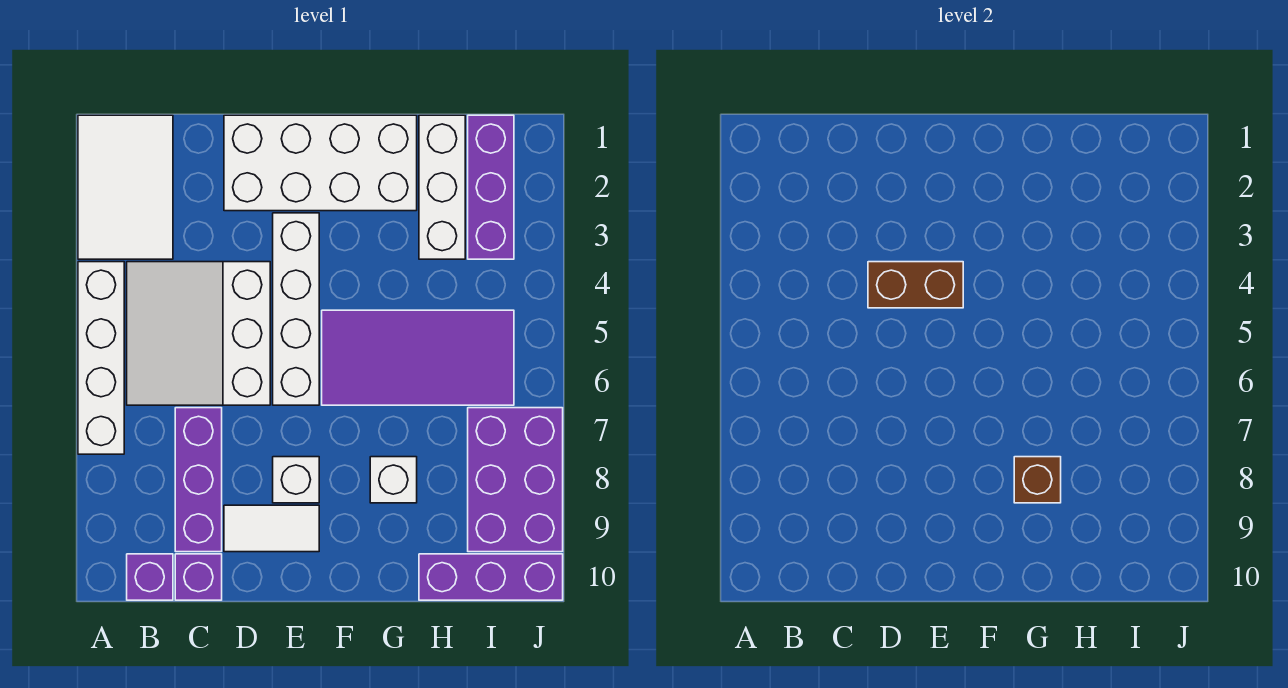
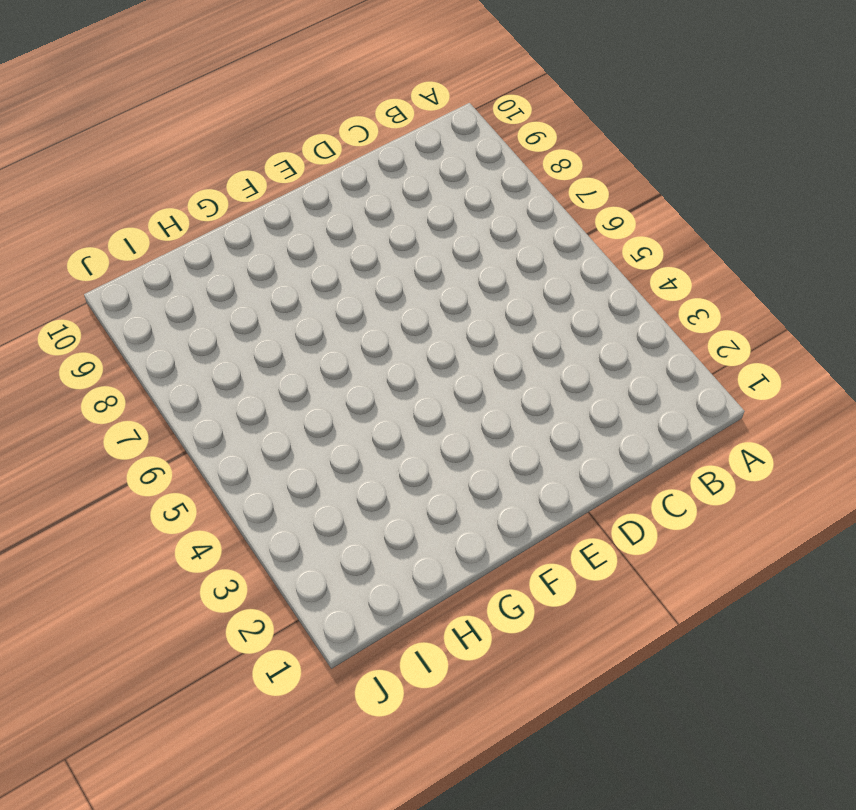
none -> white tile A1:B3 level 1
none -> white brick A4:A7 level 1
none -> white slope B4:D6 level 1 top D

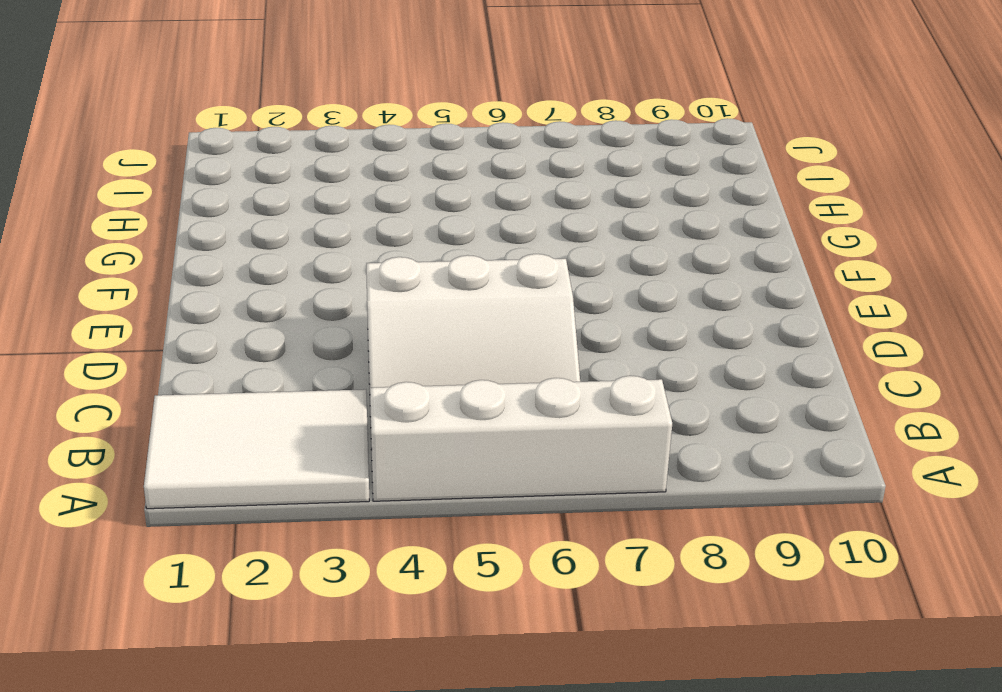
none -> purple brick B10 level 1
none -> purple brick C7:C9 level 1
none -> purple brick C10 level 1

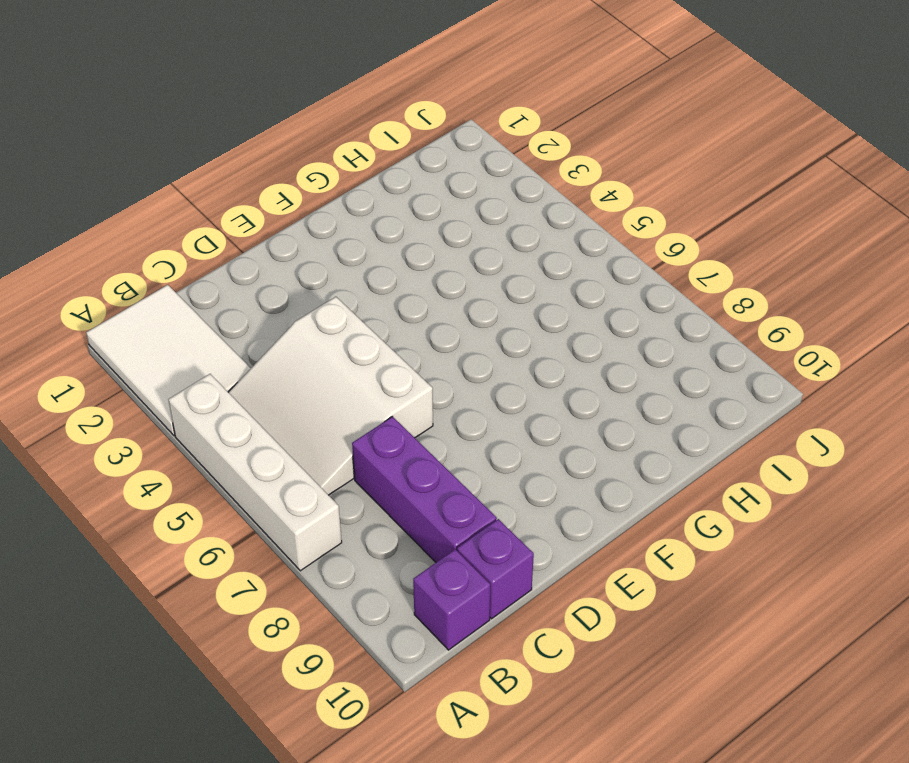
none -> white brick D1:G2 level 1
none -> white tile D9:E9 level 1
none -> white brick E3:E6 level 1

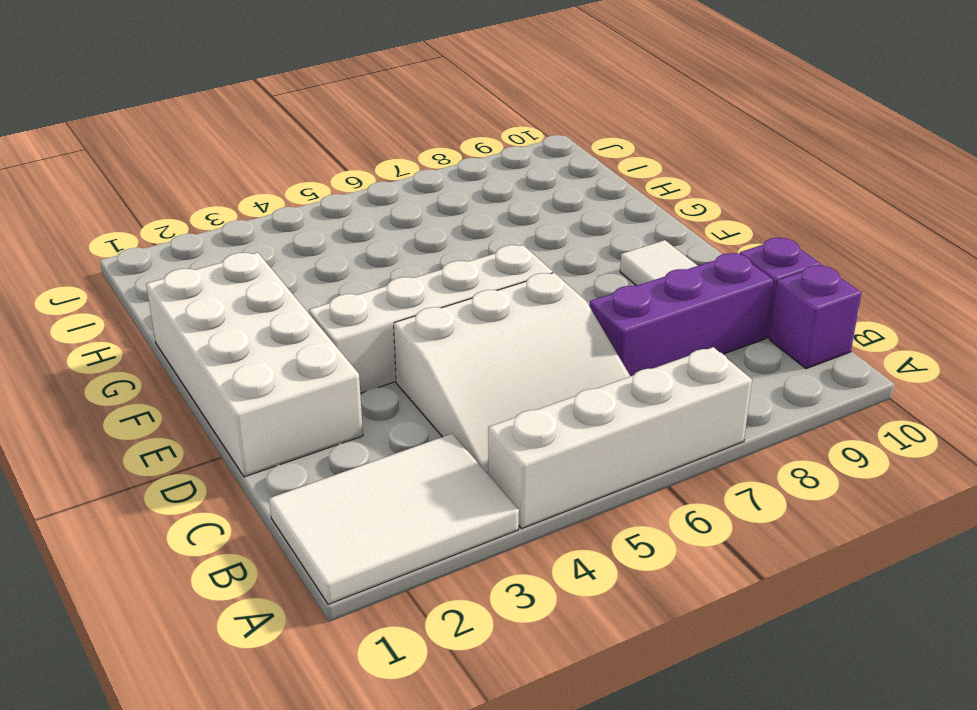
none -> white brick E8 level 1
none -> purple tile F5:I6 level 1
none -> white brick G8 level 1

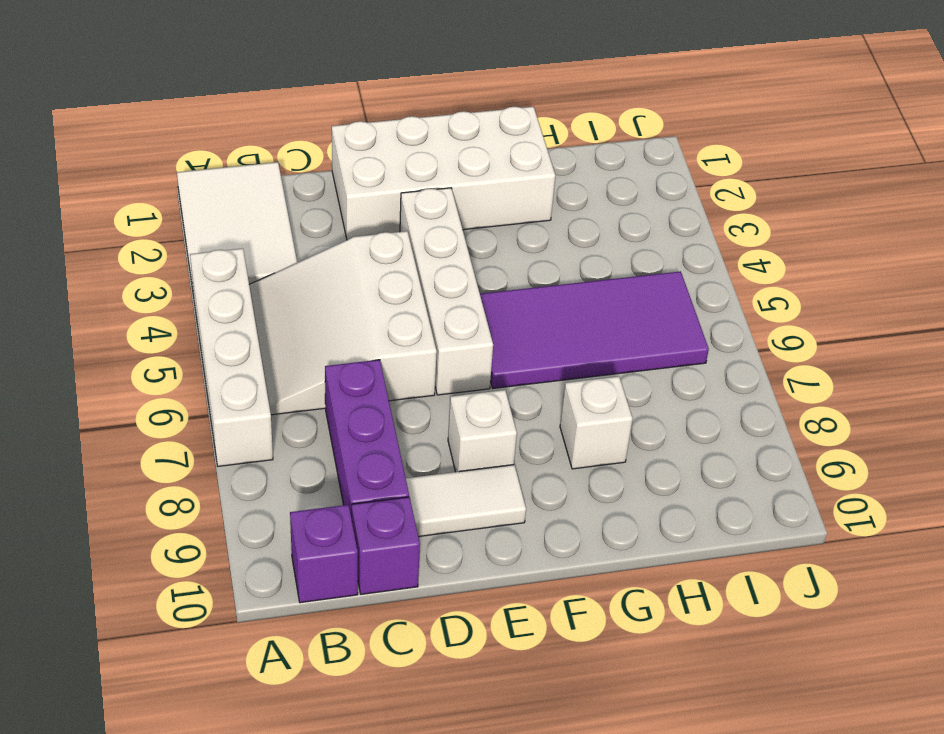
none -> white brick H1:H3 level 1
none -> purple brick H10:J10 level 1
none -> purple brick I1:I3 level 1

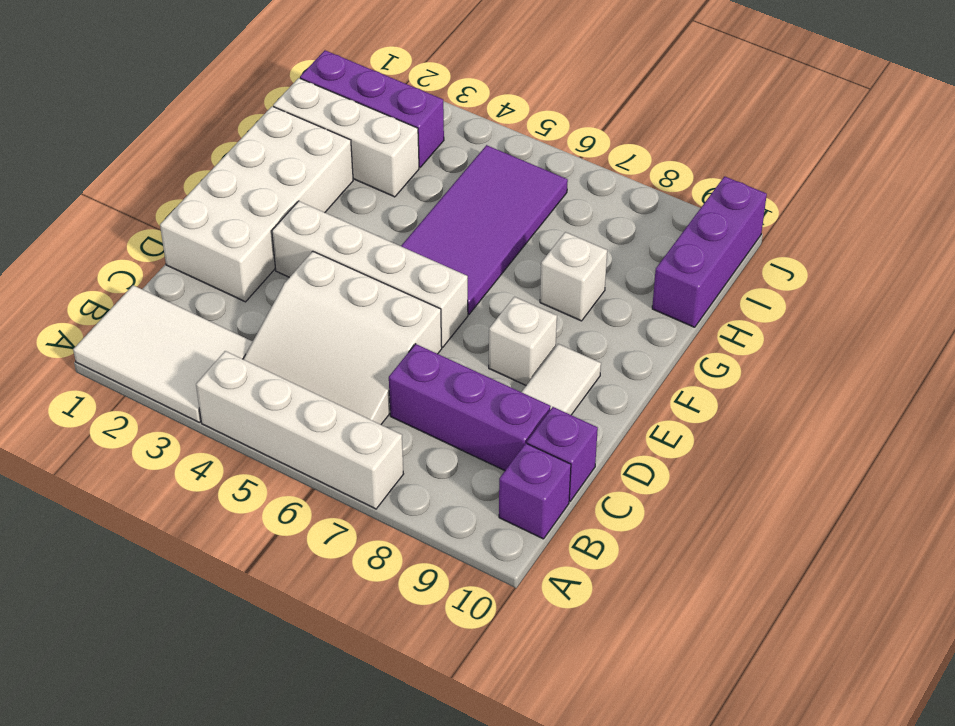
none -> purple brick I7:J9 level 1
none -> brown brick D4:E4 level 2
none -> brown brick G8 level 2

